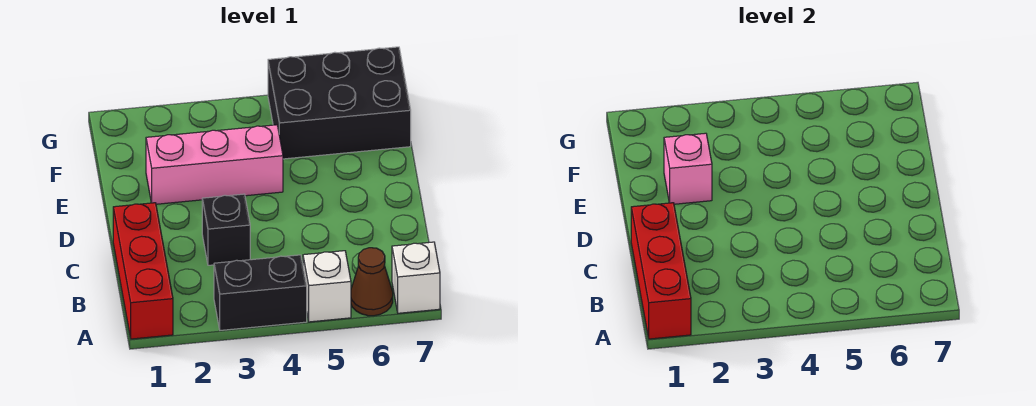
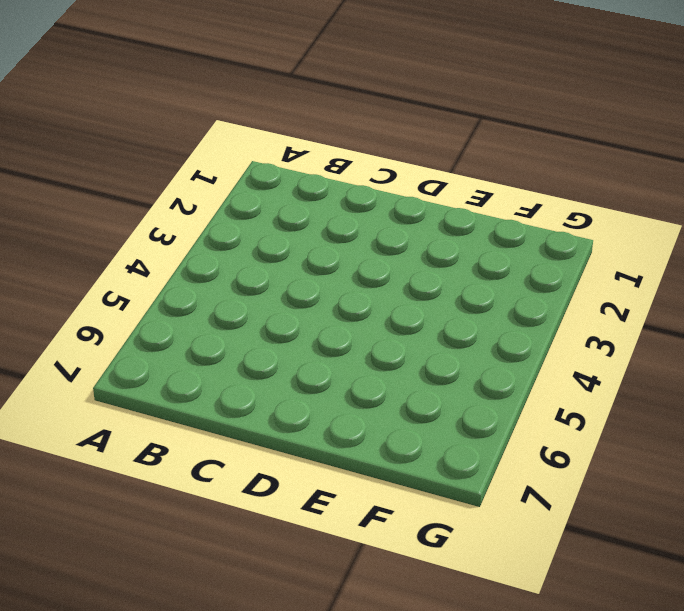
none -> red brick A1:C1 level 1
none -> black brick A3:A4 level 1

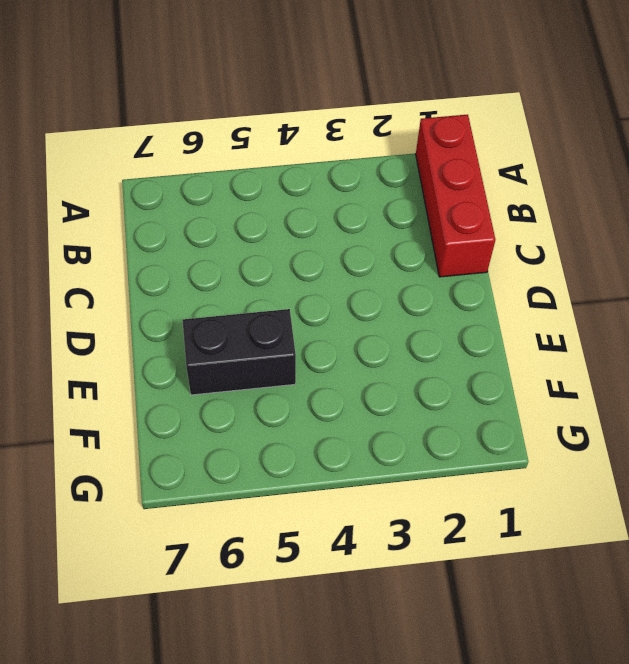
black brick E5:E6 level 1 -> black brick A3:A4 level 1
none -> white brick A5 level 1
none -> brown cone A6 level 1

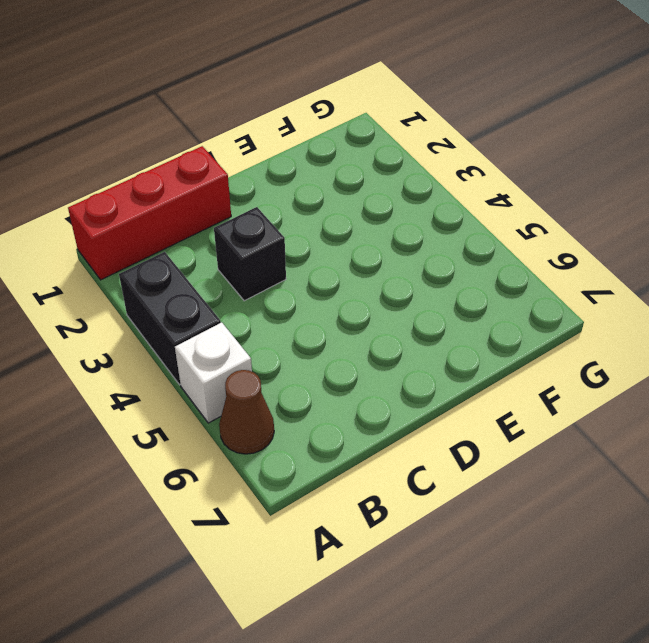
none -> white brick A7 level 1
none -> pink brick E2:E4 level 1

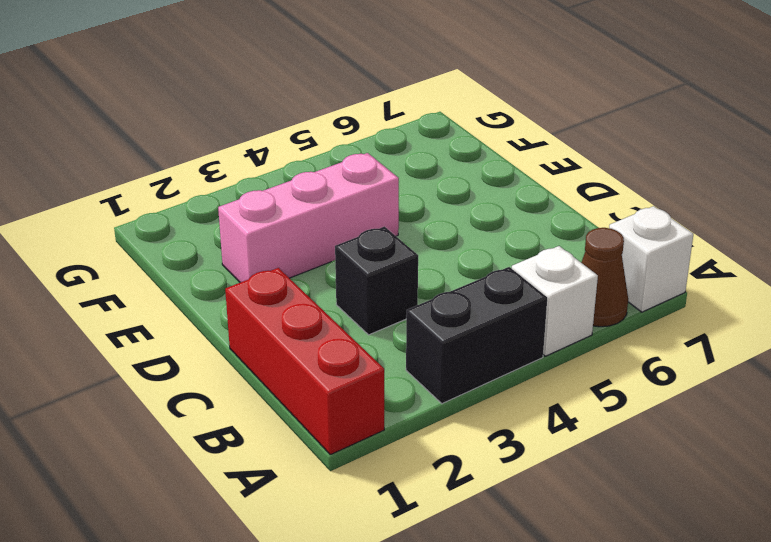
none -> black brick F5:G7 level 1
none -> red brick A1:C1 level 2

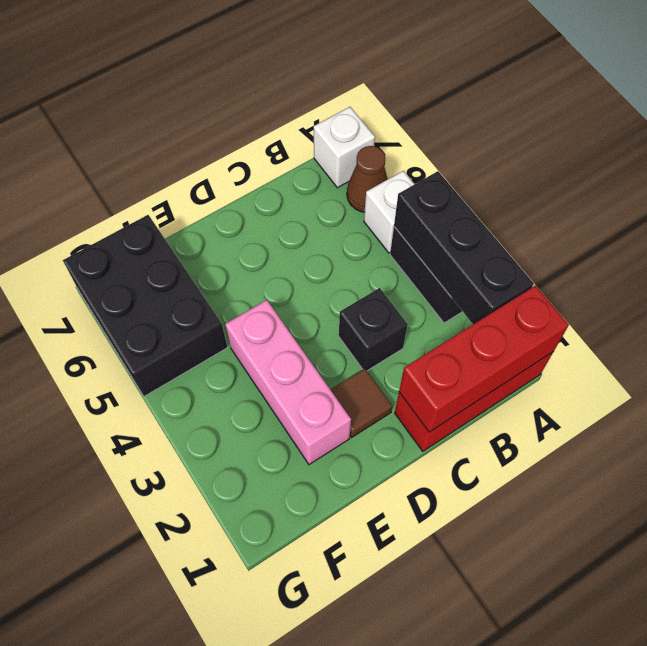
black brick A2:A4 level 2 -> none
brown tile D2 level 1 -> none
none -> pink brick E2 level 2

